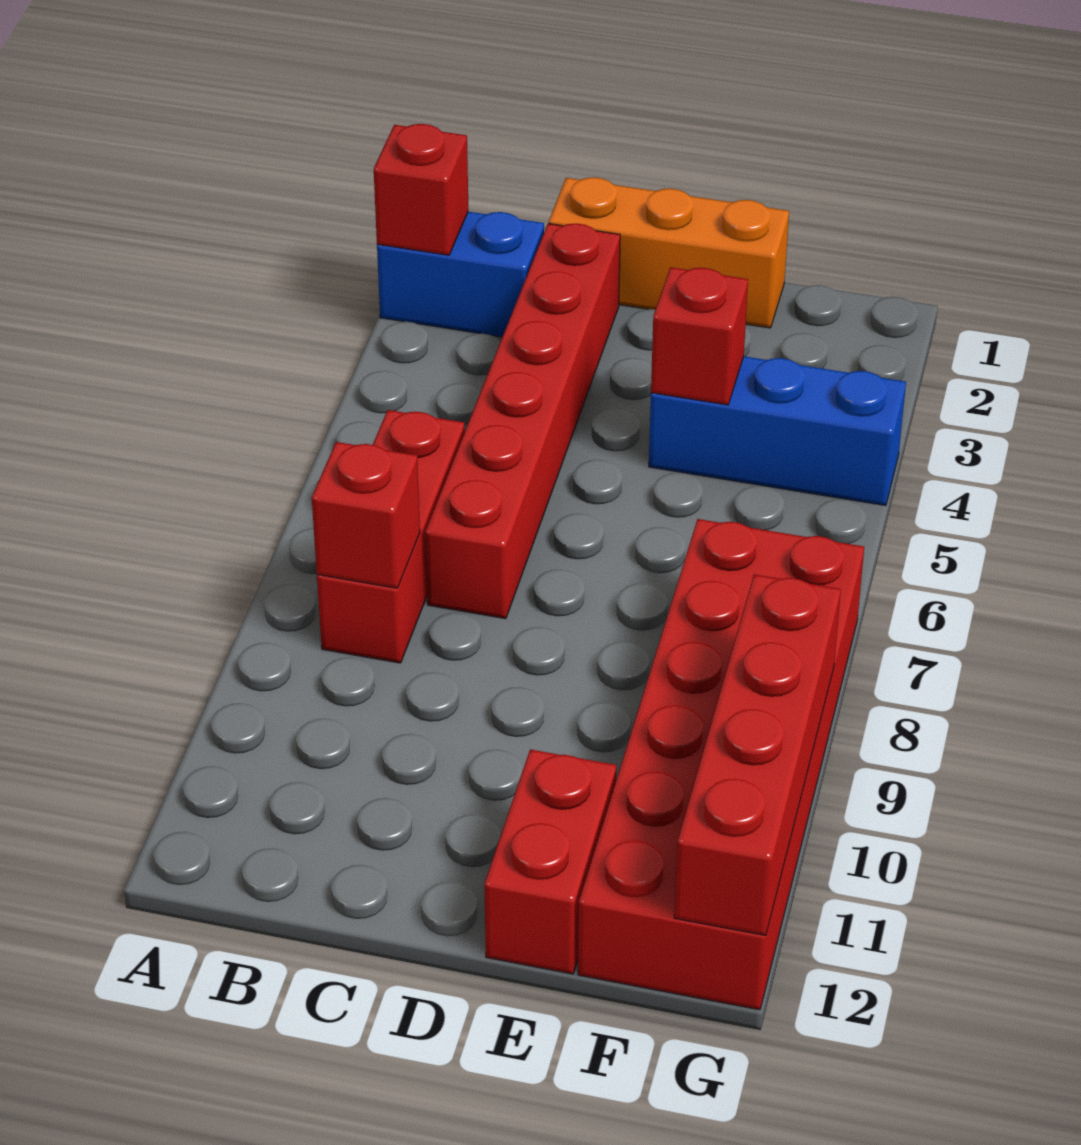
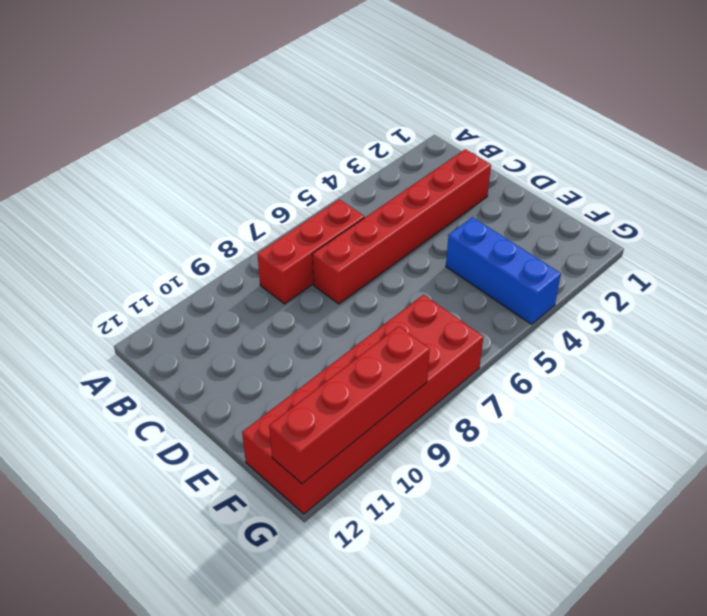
none -> blue brick A2:B2 level 1
none -> orange brick C1:E1 level 1

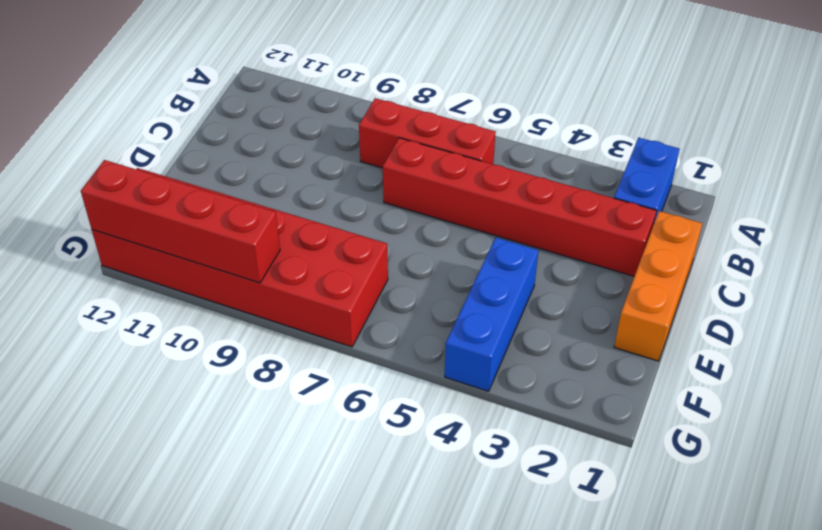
none -> red brick E11:E12 level 1
none -> red brick A2 level 2

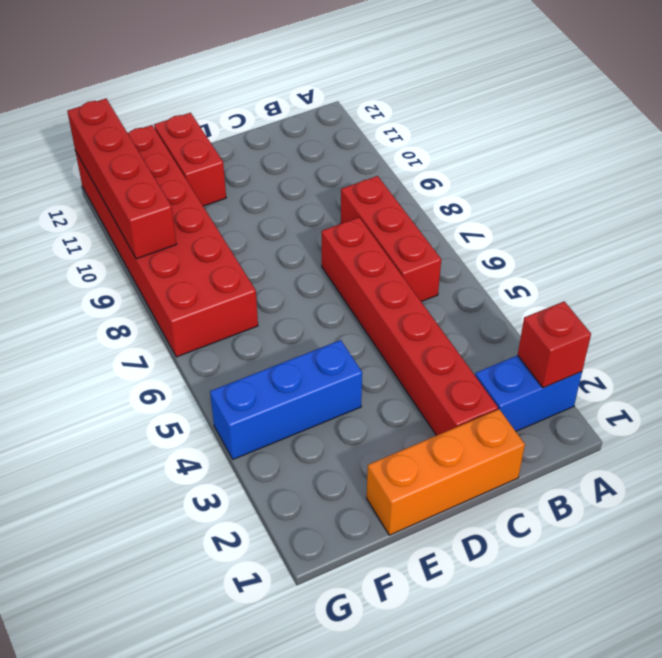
none -> red brick B8 level 2
none -> red brick E4 level 2

